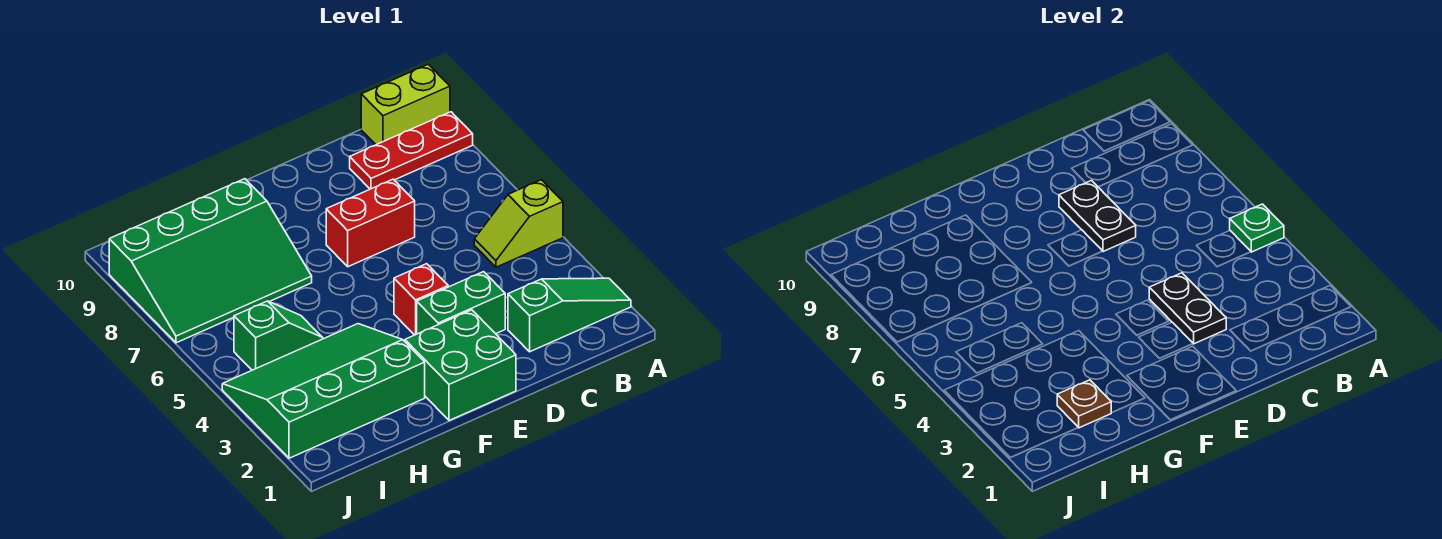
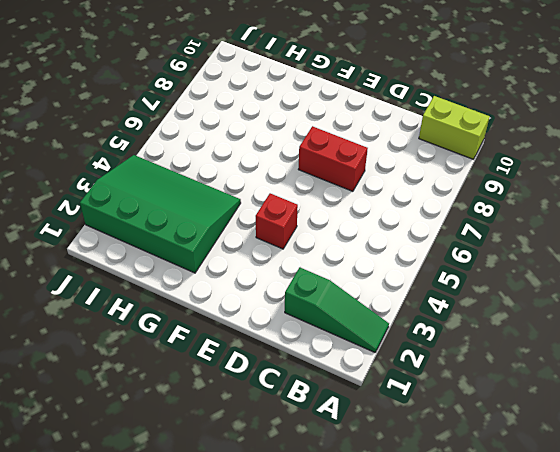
none -> lime slope A5:B5 level 1 top A
none -> red plate A9:C9 level 1
none -> green brick D3:E3 level 1

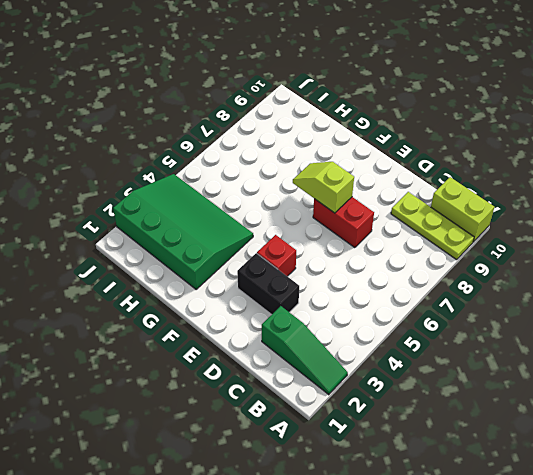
lime plate A9:C9 level 1 -> red plate A9:C9 level 1
black brick D3:E3 level 1 -> green brick D3:E3 level 1
lime slope E7:F7 level 2 top E -> lime slope A5:B5 level 1 top A
none -> green brick E1:F2 level 1
none -> green slope G7:J9 level 1 top 9
none -> green slope H5:I5 level 1 top I

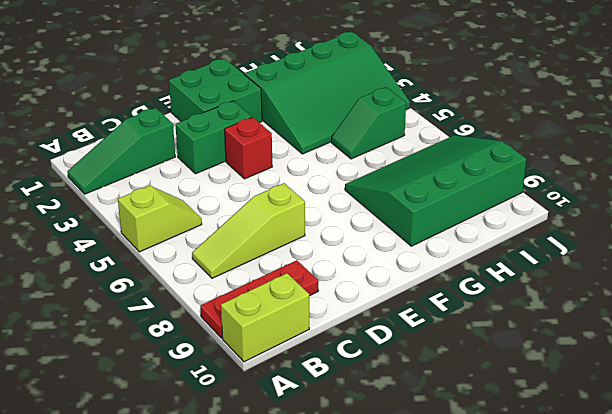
lime slope B7:D7 level 1 top D -> red brick D7:E7 level 1
none -> green plate A5 level 2
none -> black plate D3:D4 level 2
none -> black plate D7:D8 level 2

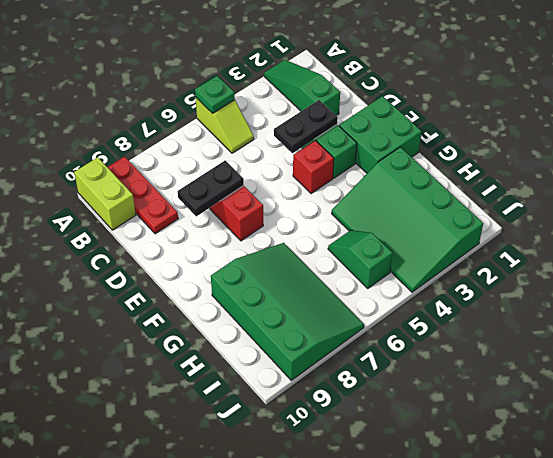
none -> brown plate H2 level 2

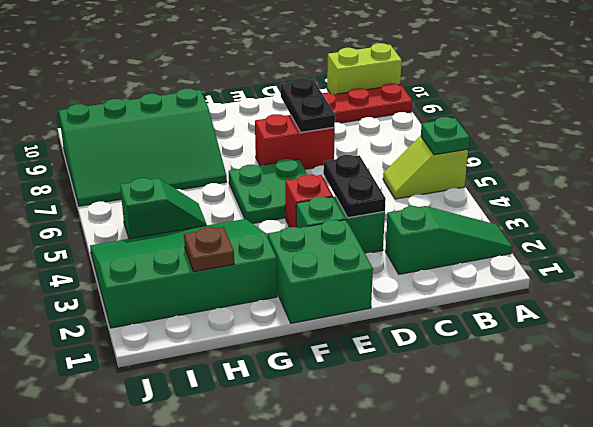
green plate E5:F6 level 1 -> none

